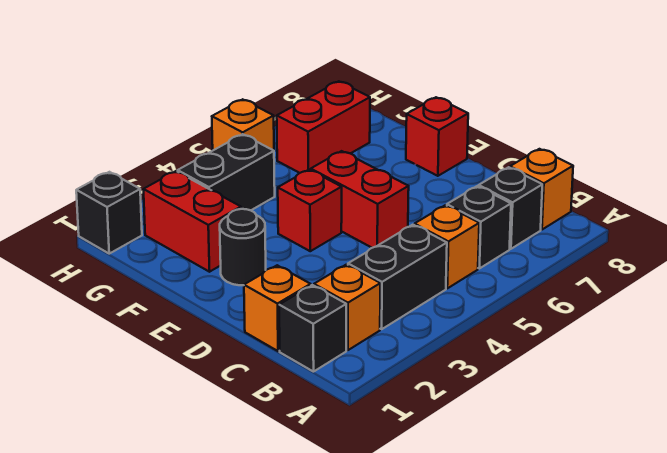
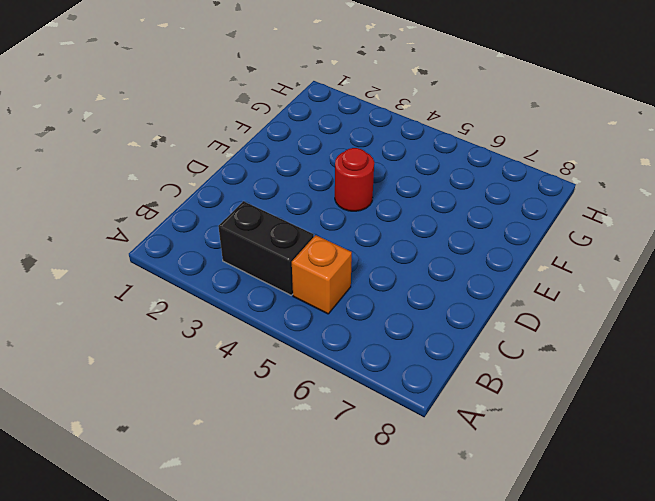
red round brick E4 level 1 -> red brick E4 level 1
none -> black brick B1 level 1
none -> orange brick B2 level 1
none -> black brick B6 level 1

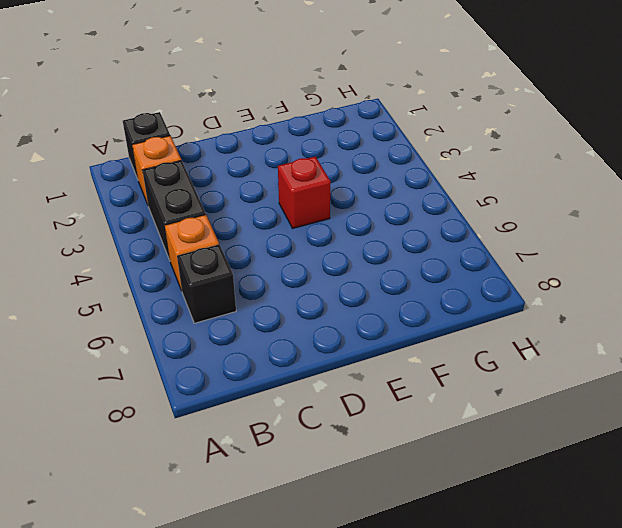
none -> black brick B7 level 1
none -> orange brick B8 level 1
none -> orange brick C1 level 1

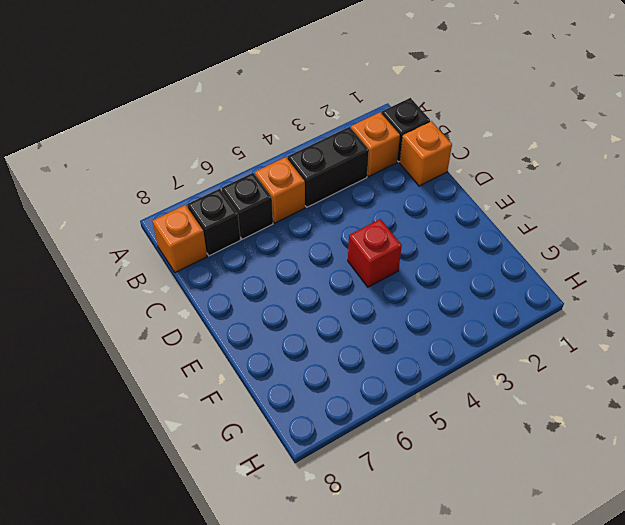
none -> red brick D5:E5 level 1
none -> black round brick E2 level 1
none -> red brick E8 level 1

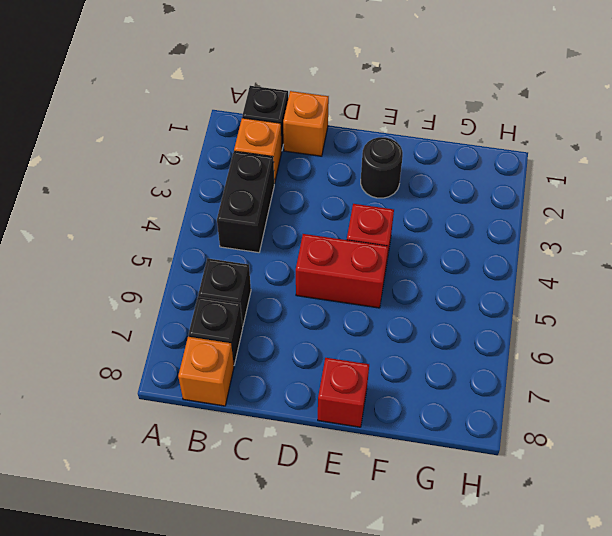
none -> orange brick B5 level 1
none -> red brick F2:G2 level 1
none -> black brick G3:G4 level 1

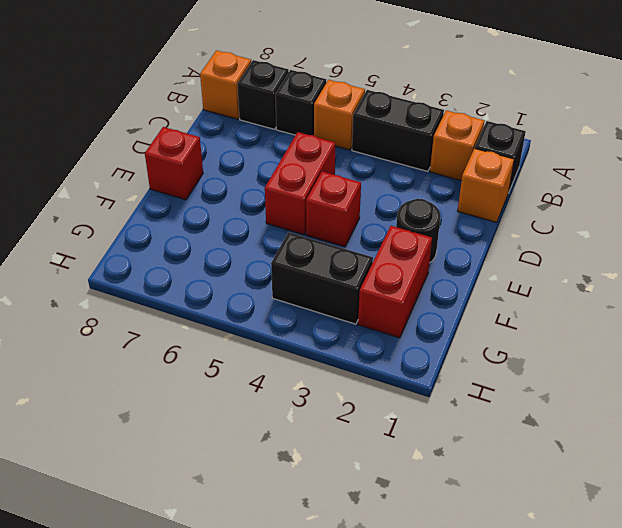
none -> red brick G6:G7 level 1
none -> black brick H1 level 1
none -> orange brick H5 level 1

